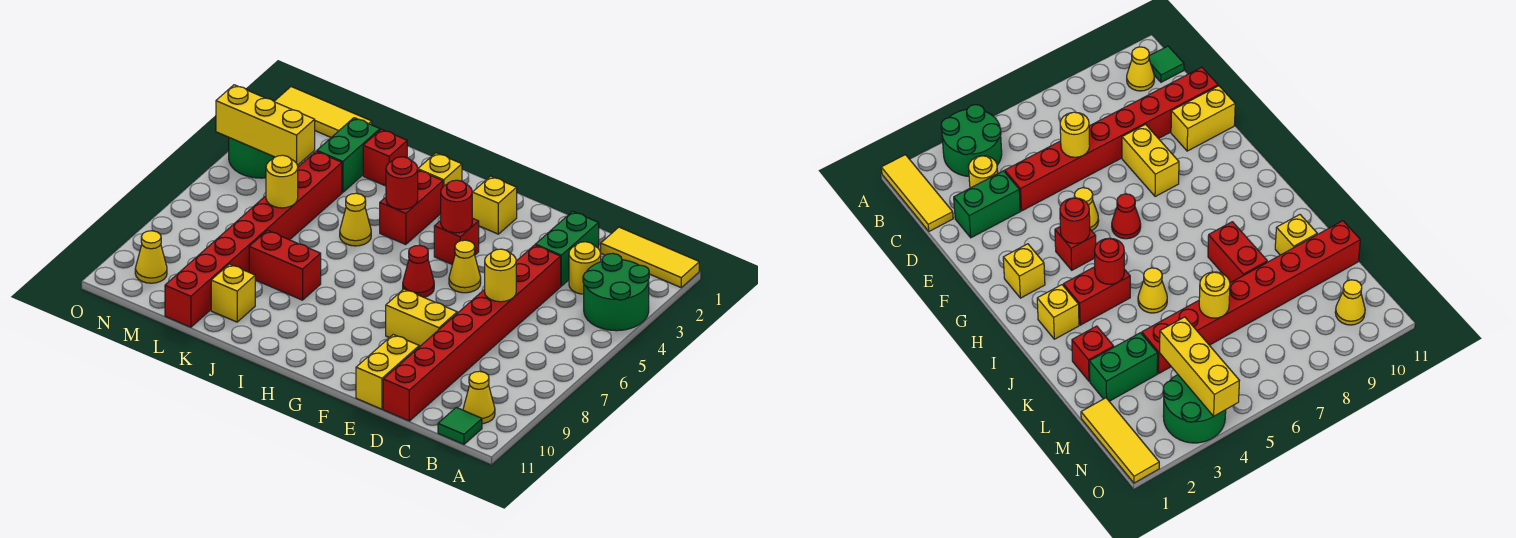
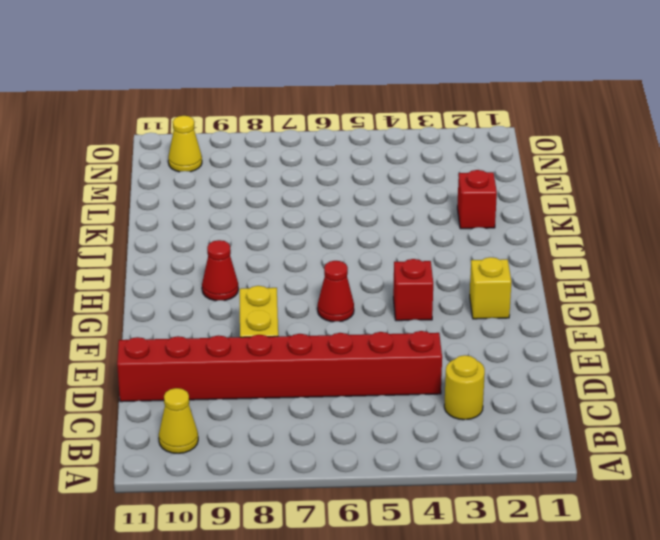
red cone H9 level 1 -> none
none -> yellow tile A1:C1 level 1
none -> green round brick A3:B4 level 1
none -> green tile B11 level 1

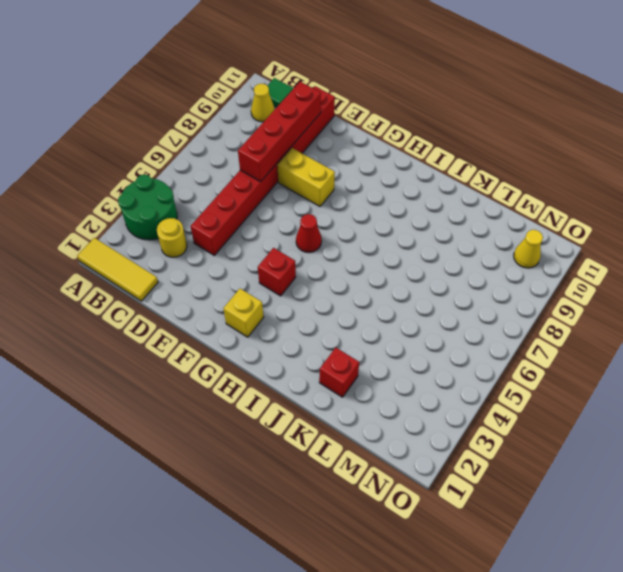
red brick D7:D10 level 2 -> none
none -> green brick D2:D3 level 1
none -> yellow brick E10:E11 level 1
none -> yellow cone F5 level 1

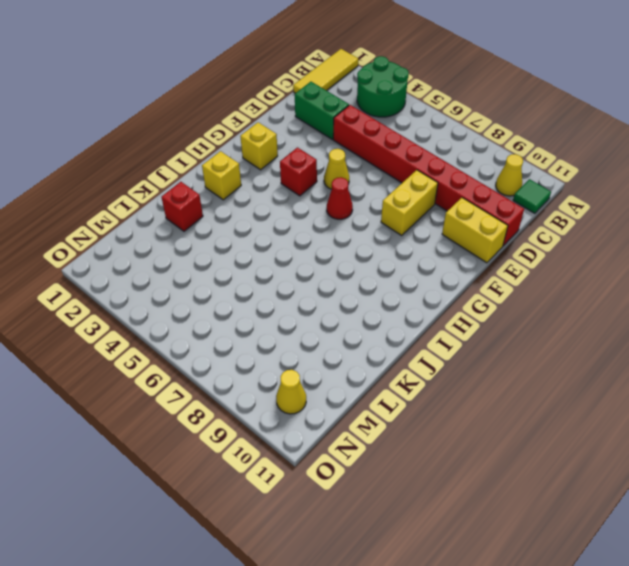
none -> yellow round brick C3 level 1
none -> red brick I3:I4 level 1
none -> yellow cone J5 level 1

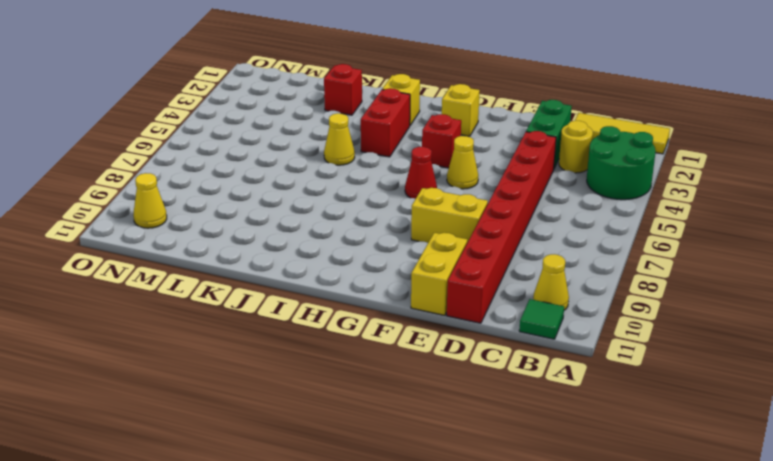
none -> red brick J8:K8 level 1
none -> yellow brick K10 level 1
none -> green brick L2:L3 level 1

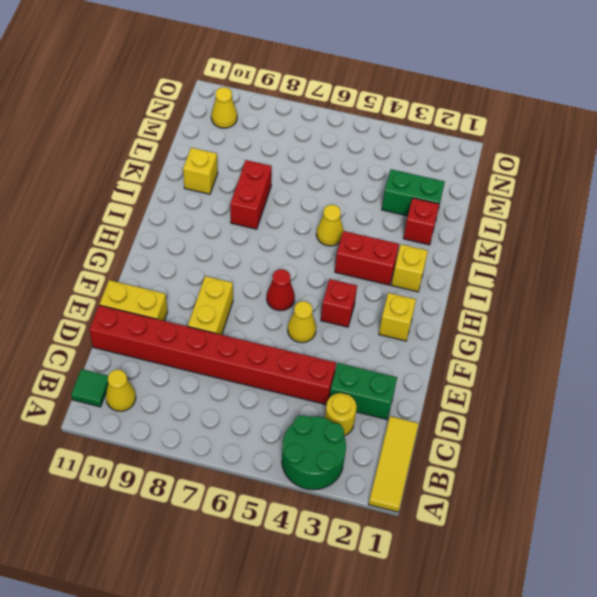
none -> red brick L4:L11 level 1
none -> yellow tile M1:O1 level 1
none -> green round brick N3:O4 level 1

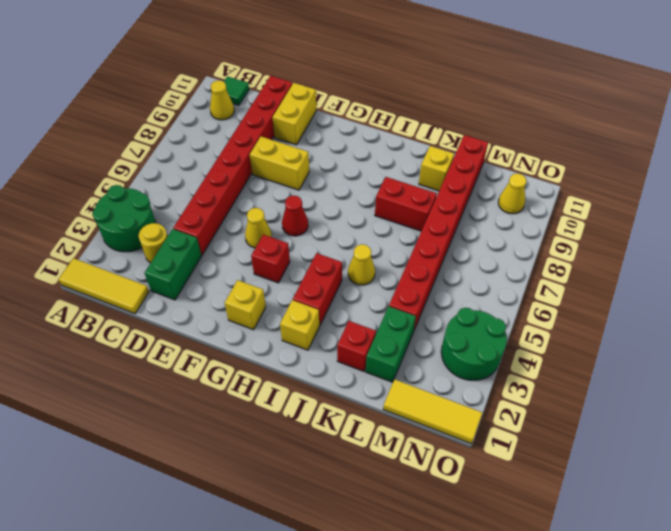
none -> yellow round brick D6 level 2
none -> red round brick G4 level 2
none -> red round brick I4 level 2

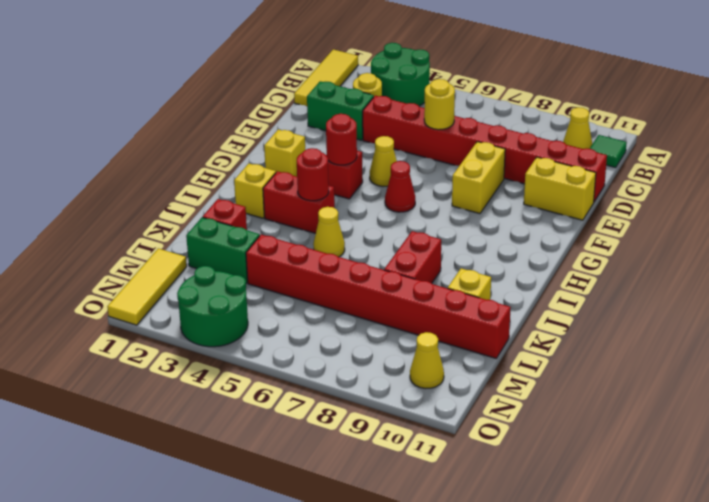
none -> yellow round brick L6 level 2
none -> yellow brick M4:O4 level 2

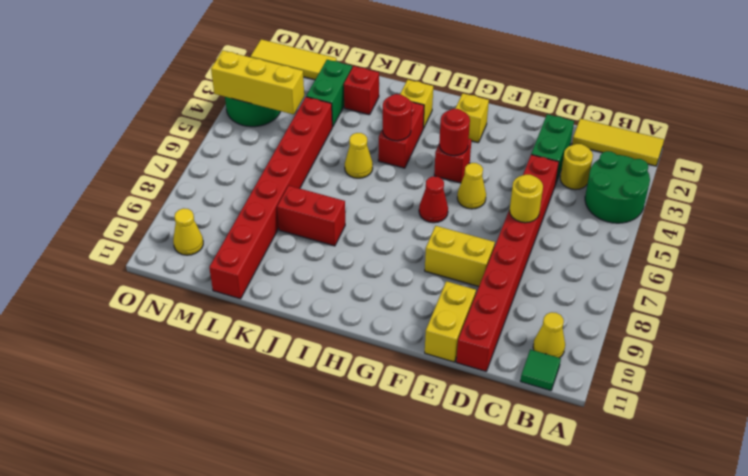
none -> yellow brick K10 level 1
none -> yellow round brick L6 level 2

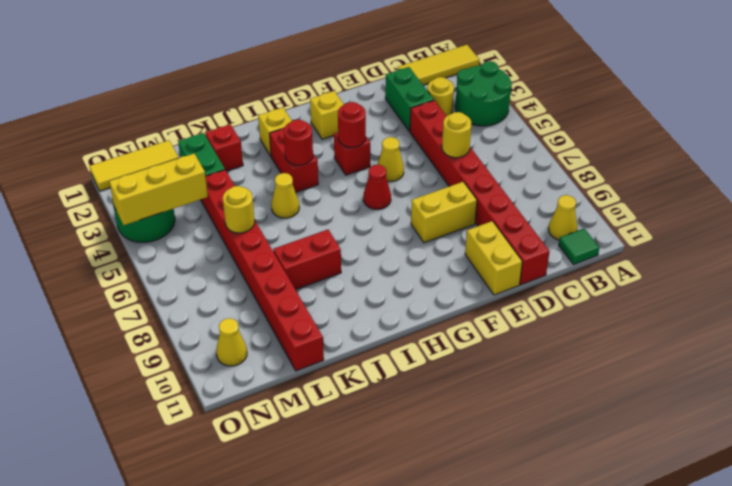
none -> yellow brick K10 level 1

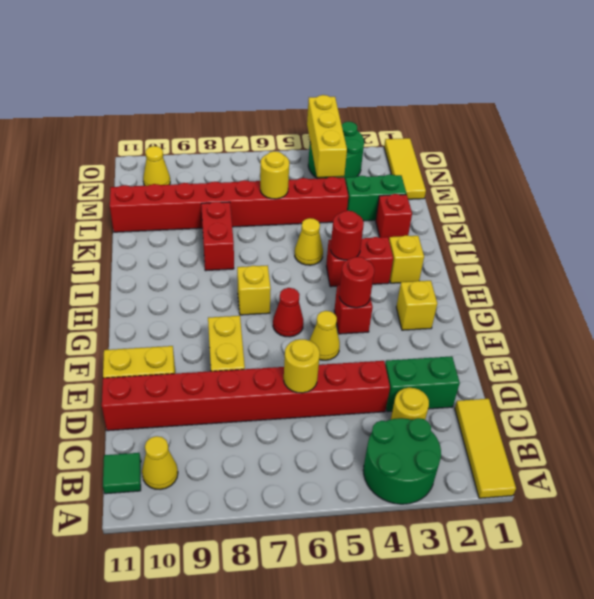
yellow brick H7 level 1 -> yellow brick K10 level 1

